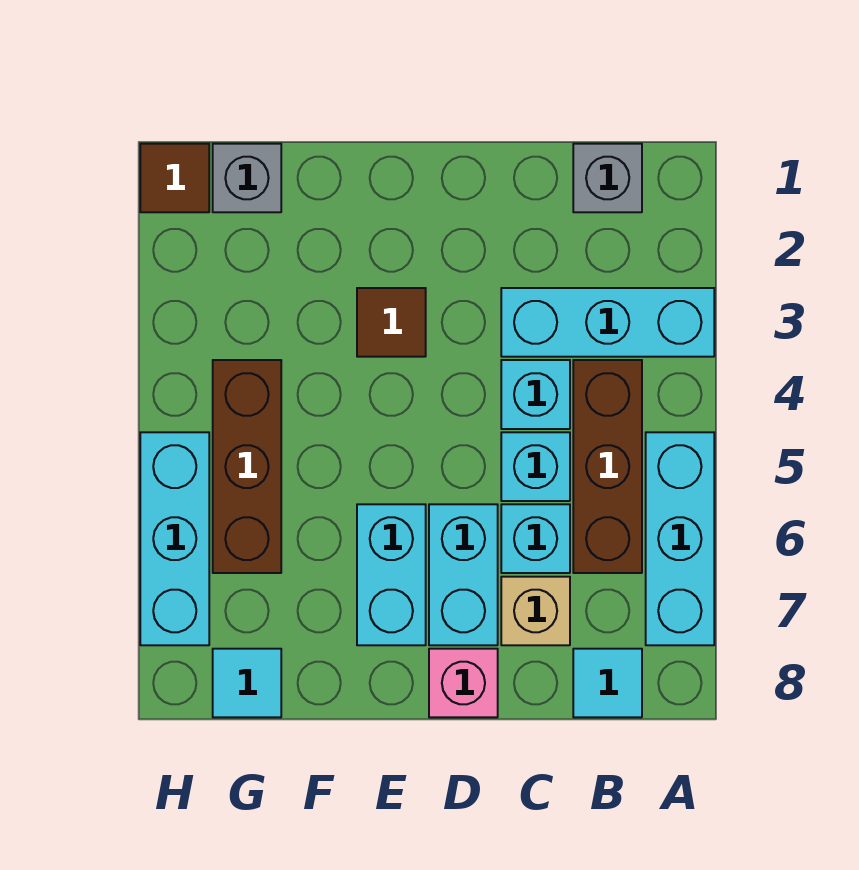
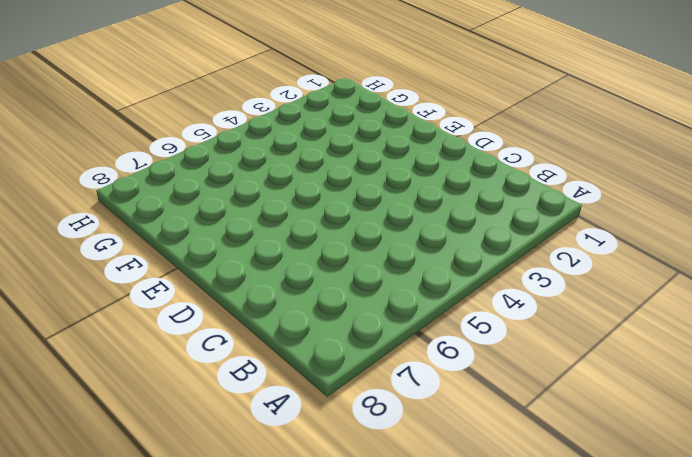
none -> cyan brick A3:C3 level 1
none -> cyan brick A5:A7 level 1
none -> grey brick B1 level 1

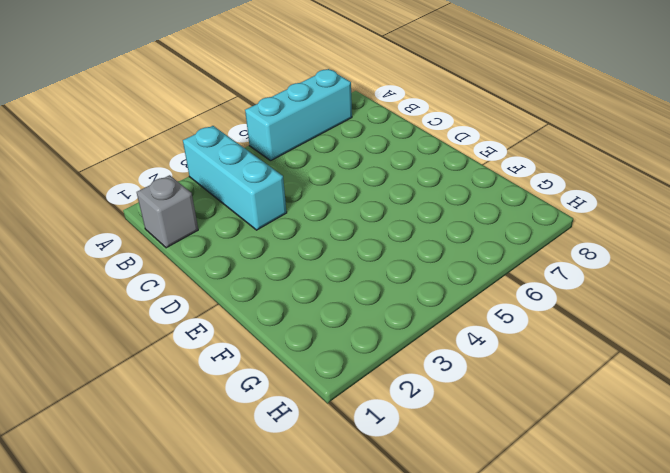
none -> brown brick B4:B6 level 1
none -> cyan tile B8 level 1
none -> cyan brick C4 level 1

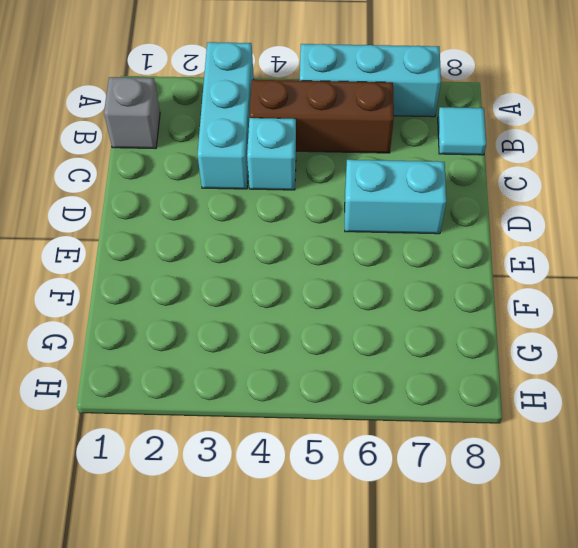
none -> cyan brick C5 level 1
none -> cyan brick C6 level 1
none -> tan brick C7 level 1

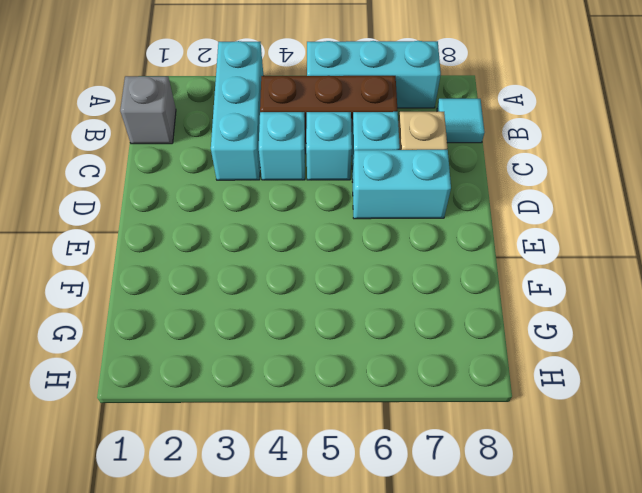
none -> pink brick D8 level 1
none -> brown tile E3 level 1
none -> cyan brick E6:E7 level 1

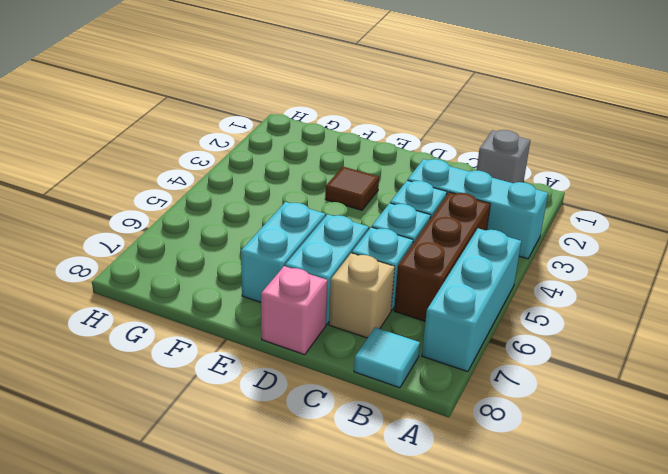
none -> grey brick G1 level 1
none -> brown brick G4:G6 level 1
none -> cyan tile G8 level 1

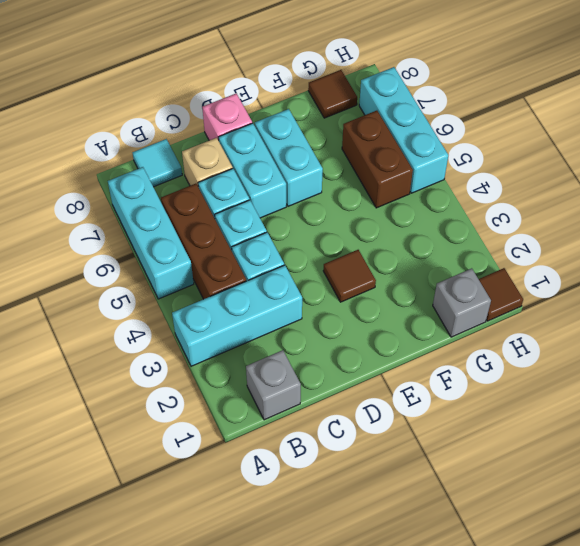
brown brick G5:G6 level 1 -> brown brick G4:G6 level 1
brown tile G8 level 1 -> cyan tile G8 level 1

